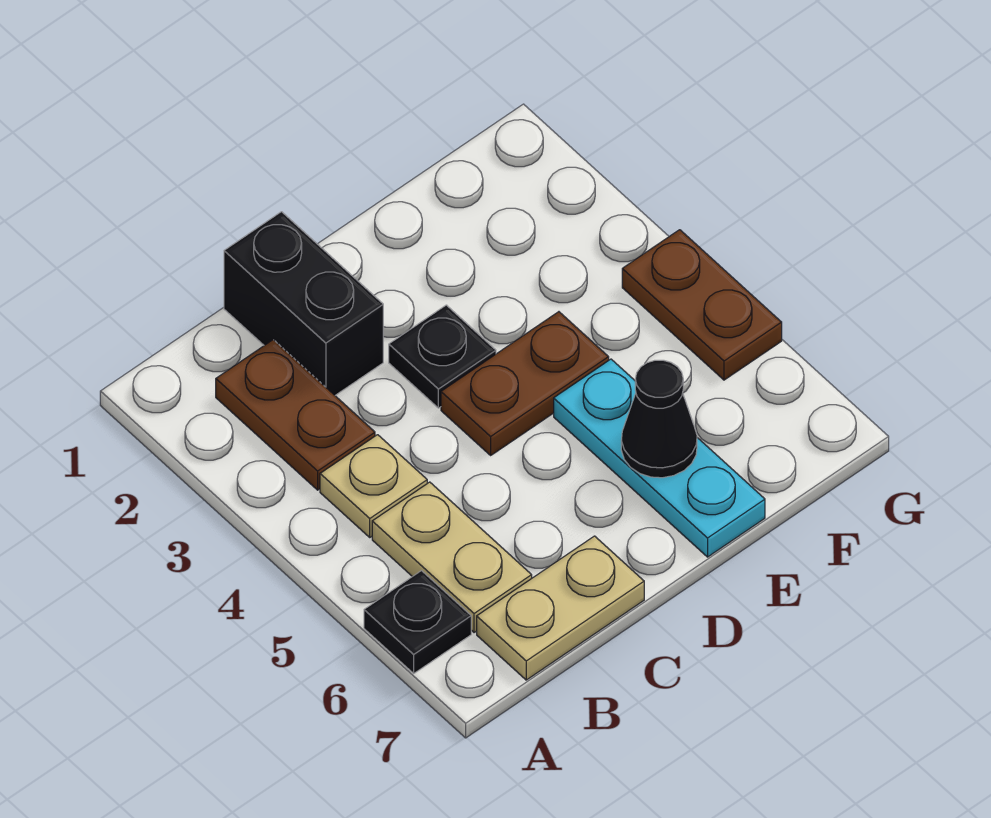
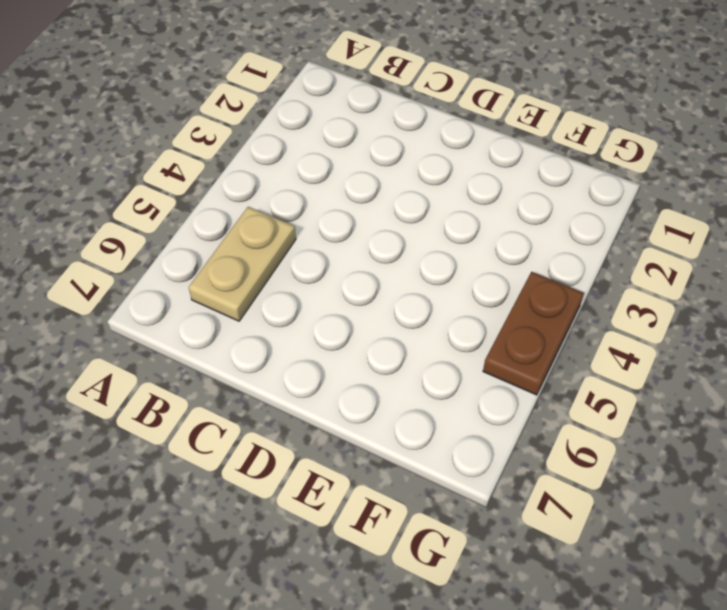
none -> black plate A6 level 1
none -> brown plate B2:B3 level 1

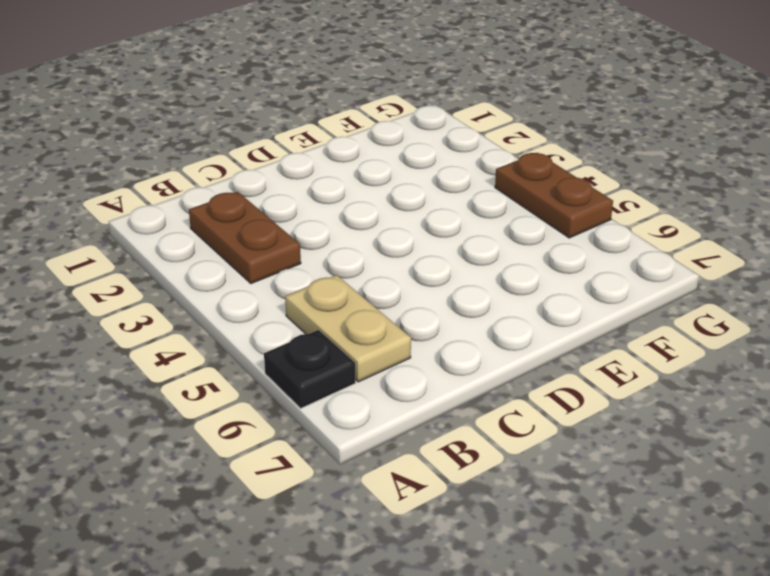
none -> tan plate B4 level 1
none -> tan plate B7:C7 level 1

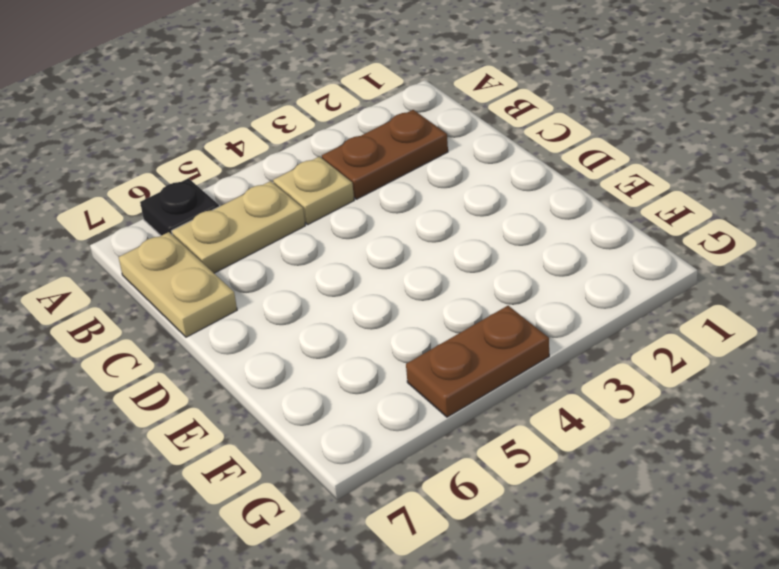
none -> black brick C1:C2 level 1
none -> black plate D3 level 1

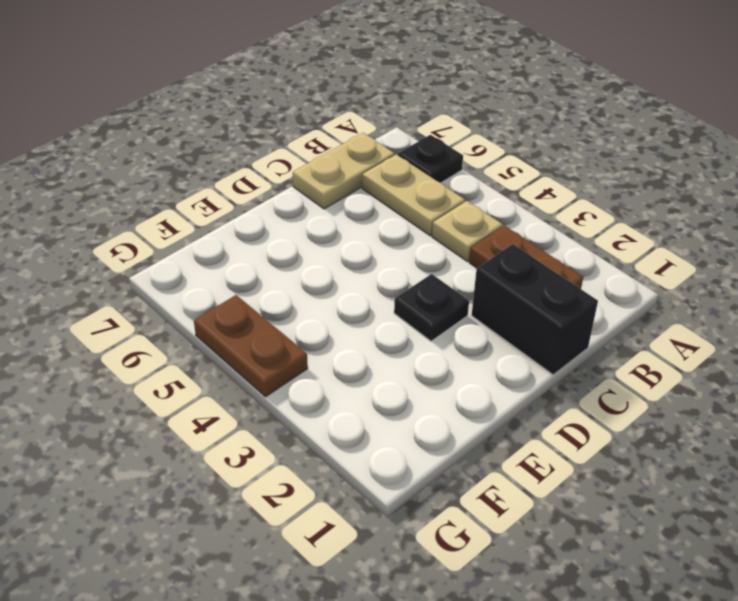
none -> brown plate D4:E4 level 1
none -> cyan plate E5:E7 level 1

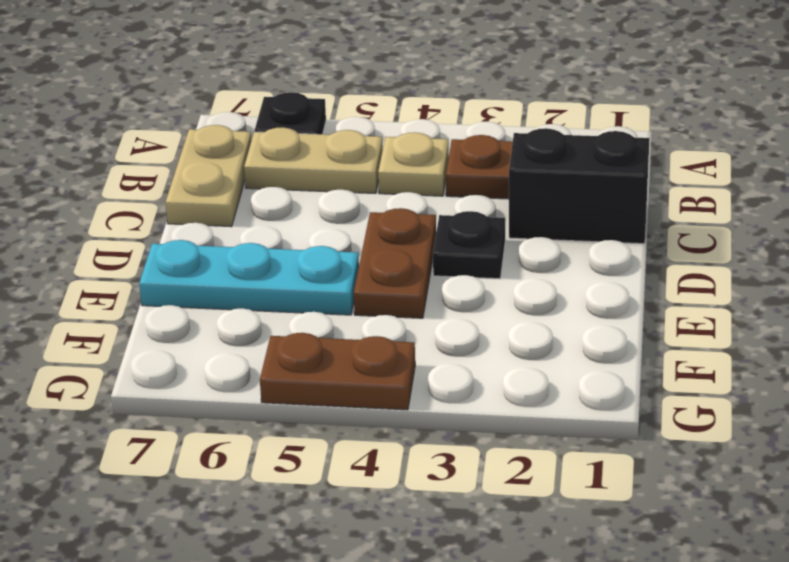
none -> black cone E6 level 2

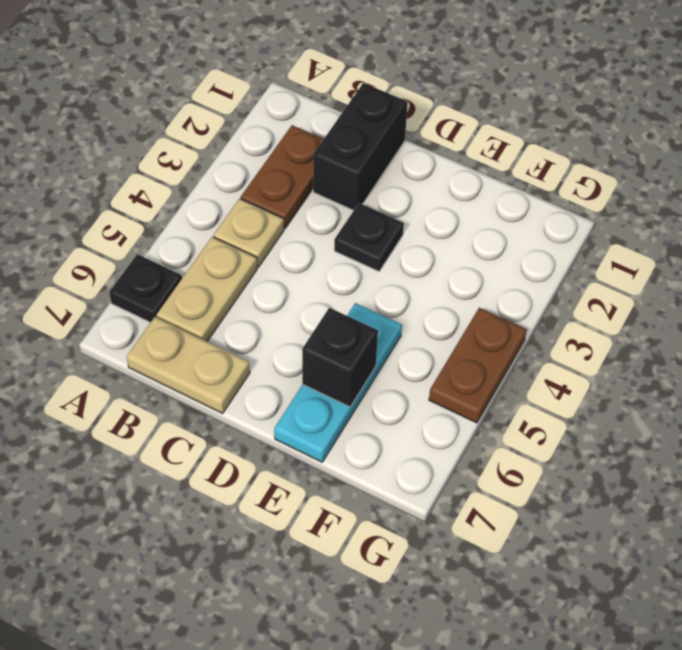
black brick E6 level 2 -> black cone E6 level 2
none -> brown plate D4:E4 level 1

